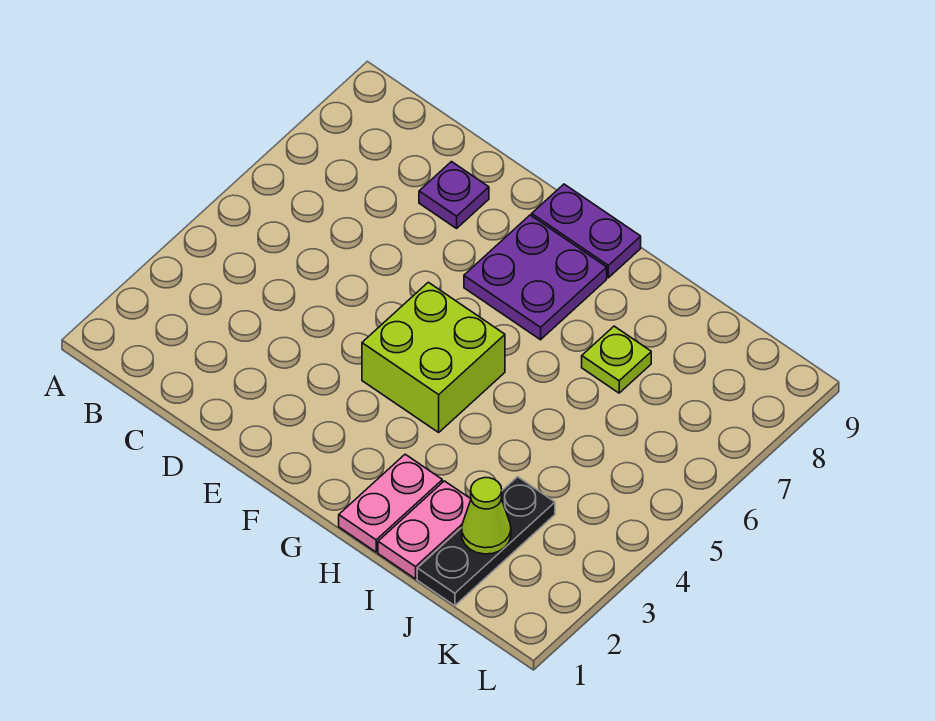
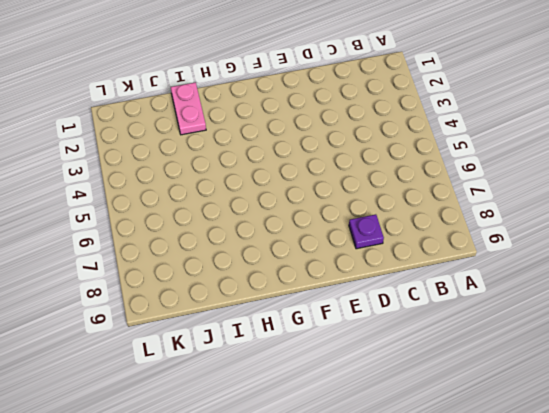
none -> lime brick F4:G5 level 1
none -> purple plate F7:G8 level 1

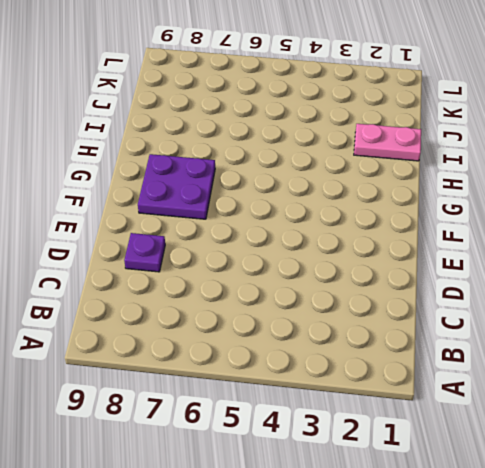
none -> lime brick F4:G5 level 1
none -> purple plate F9:G9 level 1

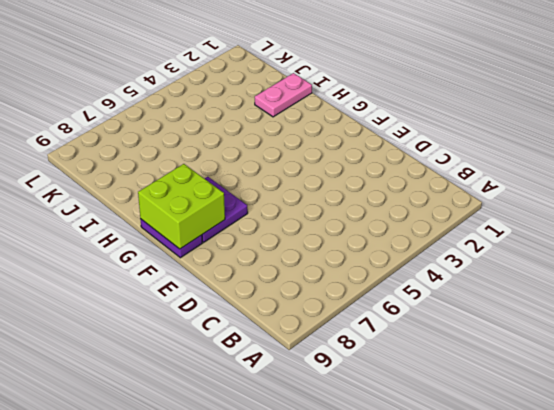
lime brick F8:G9 level 2 -> lime brick F4:G5 level 1
none -> purple plate D8 level 1
none -> pink plate H1:H2 level 1

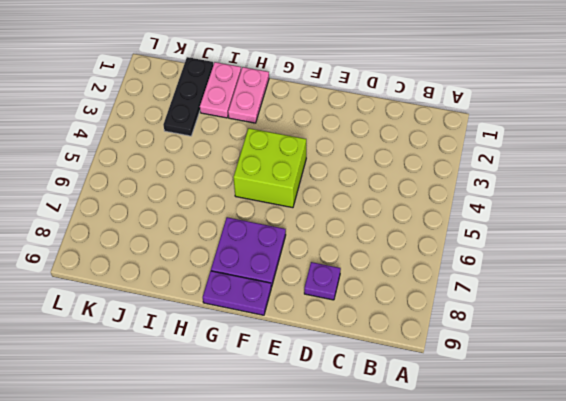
none -> lime plate I7 level 1
none -> lime cone J2 level 2

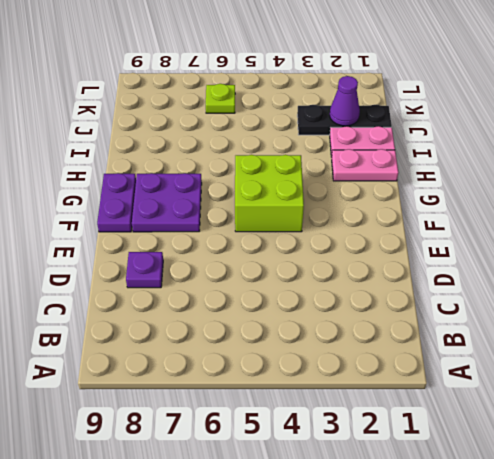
purple cone J2 level 2 -> lime cone J2 level 2
lime plate K6 level 1 -> lime plate I7 level 1

